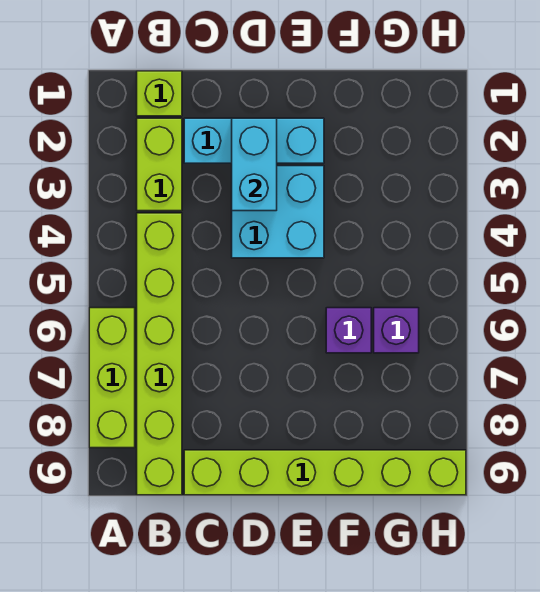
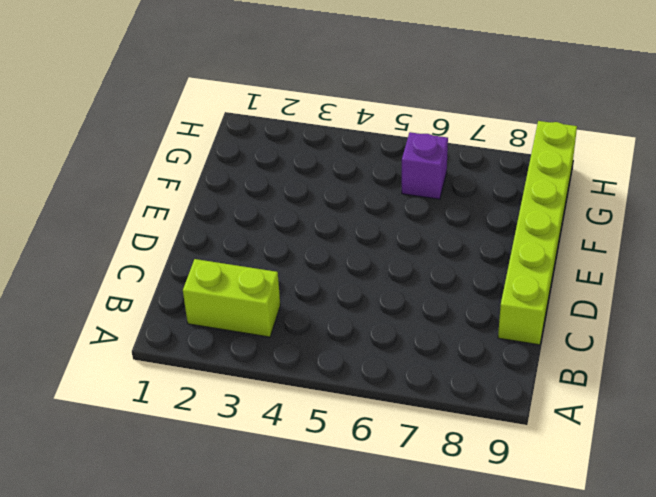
none -> lime brick A6:A8 level 1
none -> lime brick B1 level 1

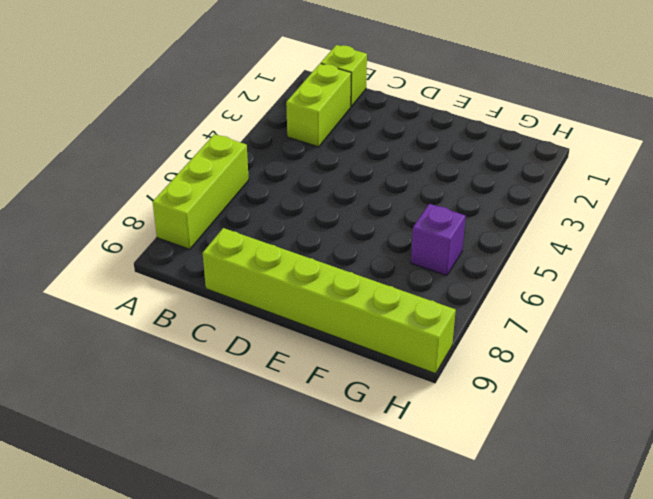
none -> lime brick B4:B9 level 1
none -> cyan brick C2:E2 level 1

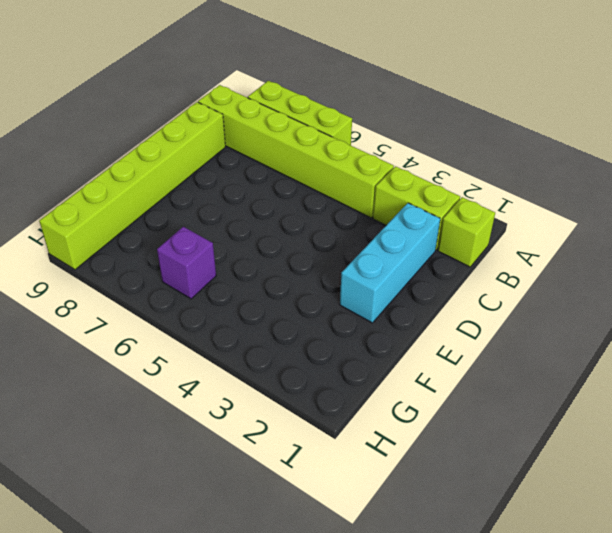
none -> cyan brick D3:E4 level 1
none -> purple brick F6 level 1

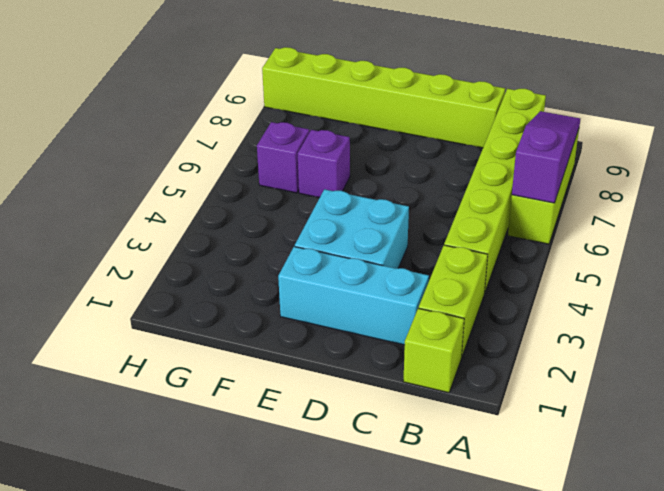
purple slope A6:A8 level 2 top 6 -> none
none -> cyan brick D2:D3 level 2

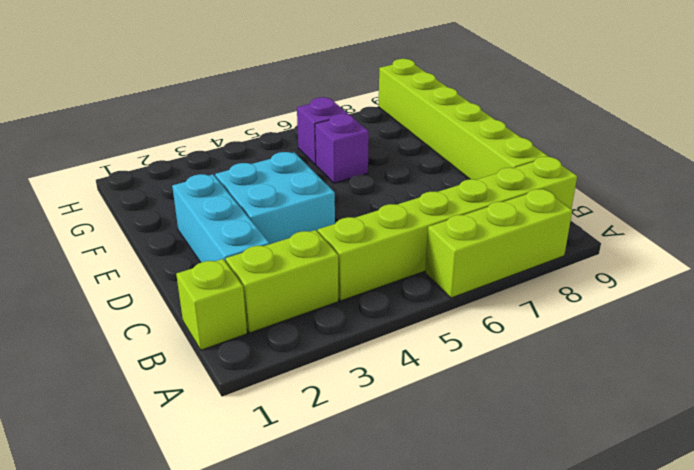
none -> cyan brick D2:D3 level 2

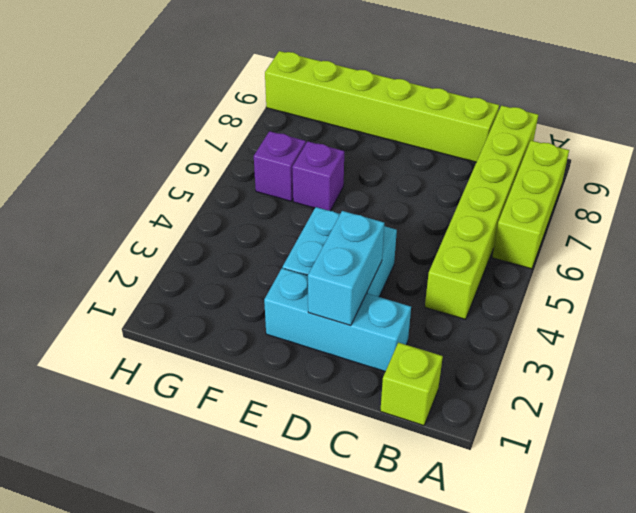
none -> lime brick B2:B3 level 1

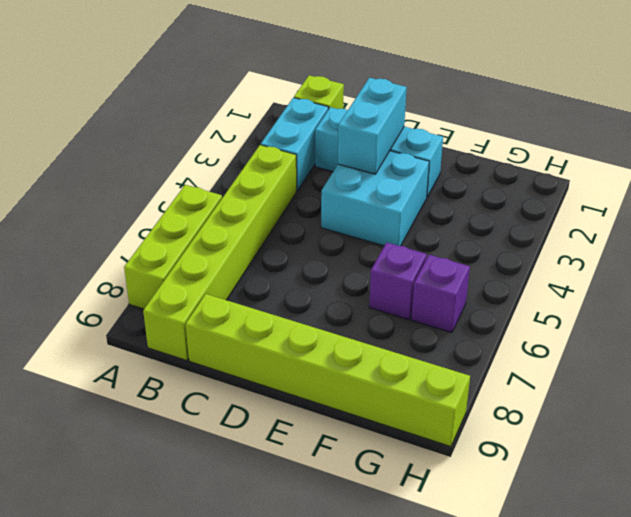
cyan brick B2:B3 level 1 -> lime brick B2:B3 level 1

